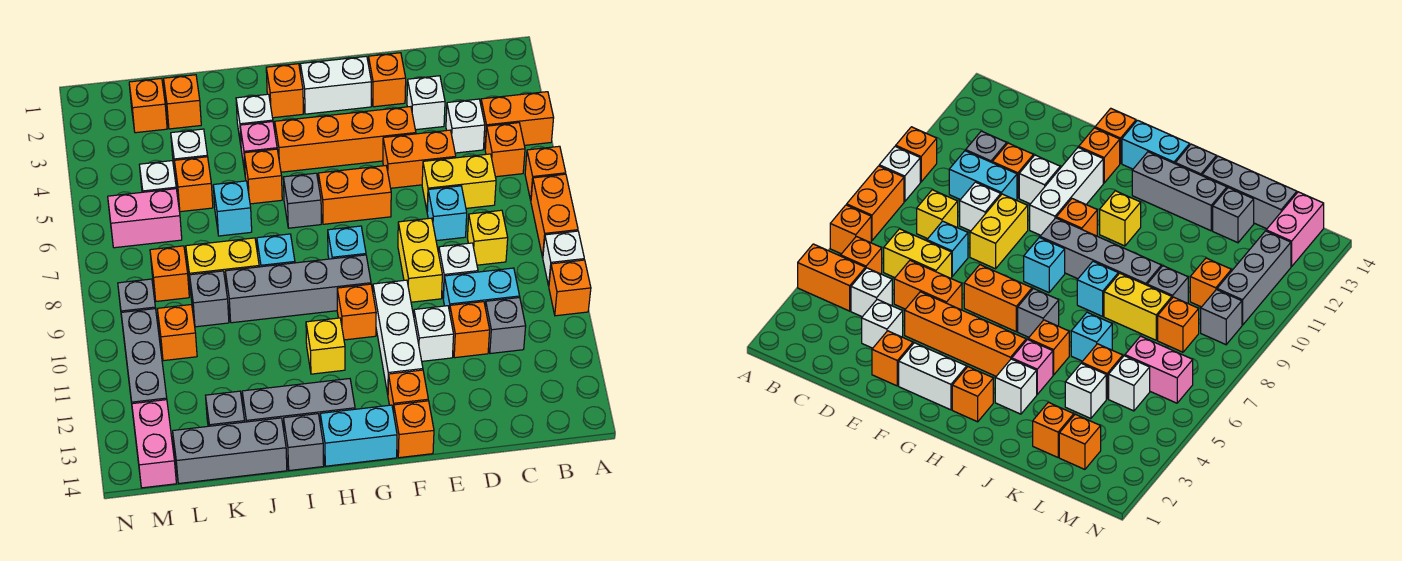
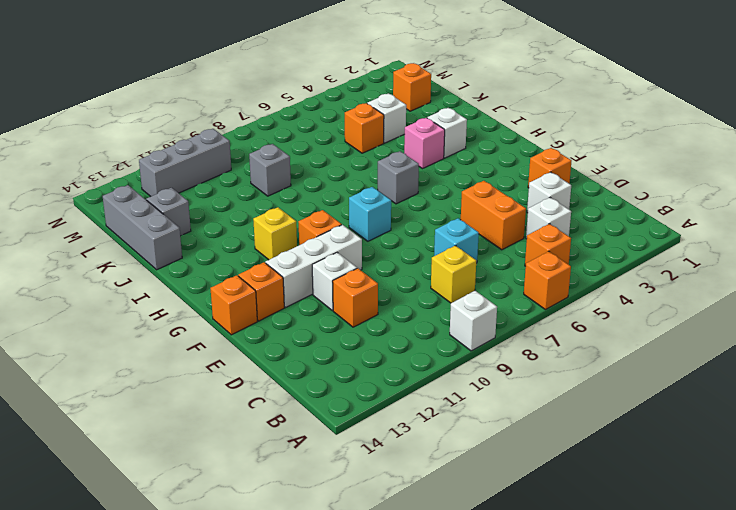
none -> orange brick A4:B4 level 1
none -> orange brick A7:A8 level 1
none -> orange brick A10 level 1
none -> yellow brick C6:D6 level 1

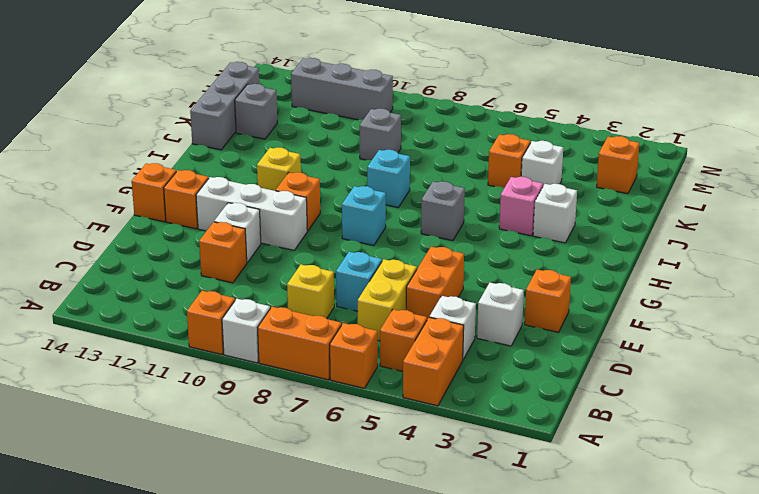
none -> cyan brick C10:D10 level 1
none -> grey brick C11 level 1
none -> white brick D9 level 1
none -> orange brick E4:H4 level 1

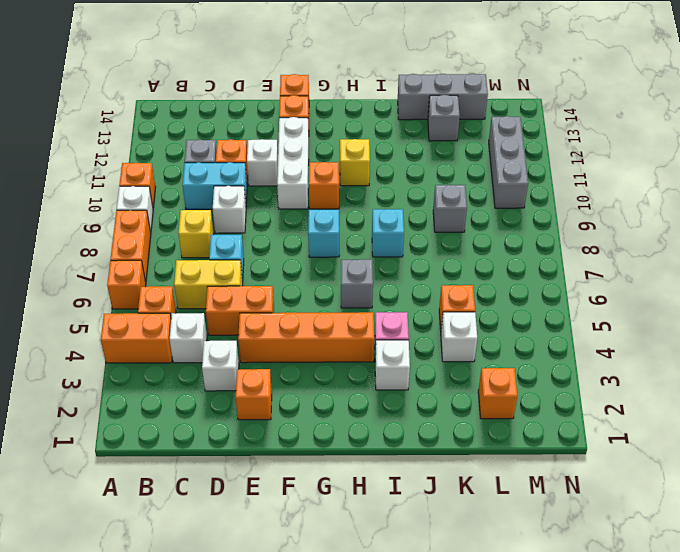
none -> yellow brick E8:E9 level 1
none -> white brick F2:G2 level 1
none -> orange brick F6:G6 level 1
none -> grey brick G9:J9 level 1

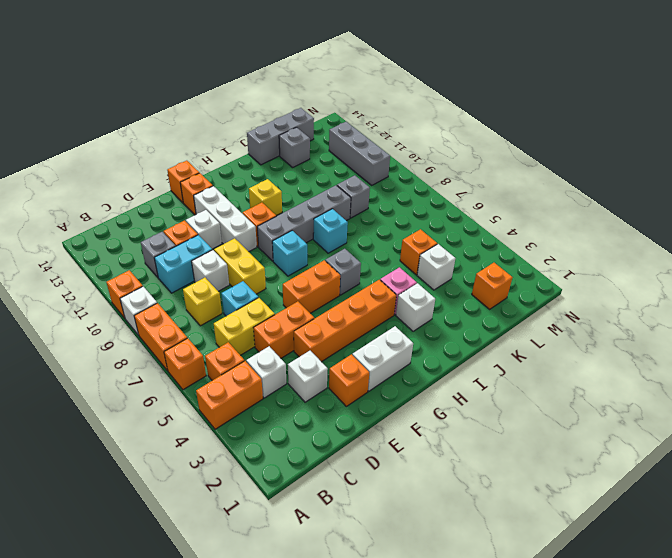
none -> cyan brick G14:H14 level 1
none -> orange brick H2 level 1
none -> grey brick H13:J13 level 1
none -> orange brick I5 level 1

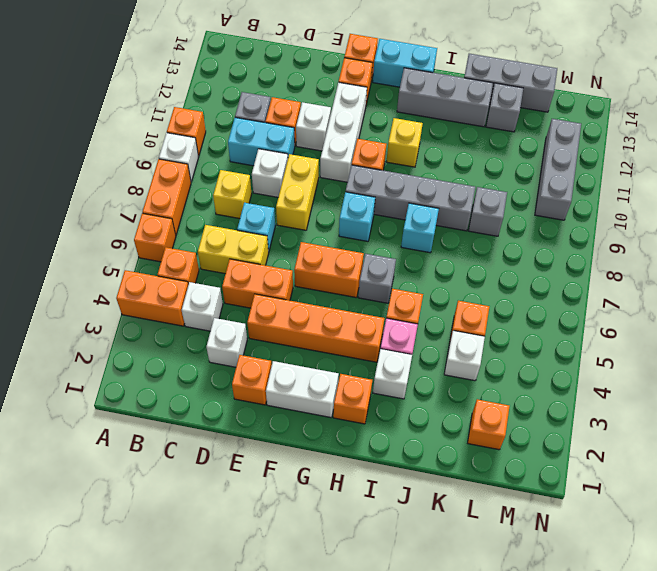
none -> grey brick I14 level 1
none -> cyan brick J6 level 1
none -> yellow brick J8:K8 level 1
none -> orange brick K2 level 1

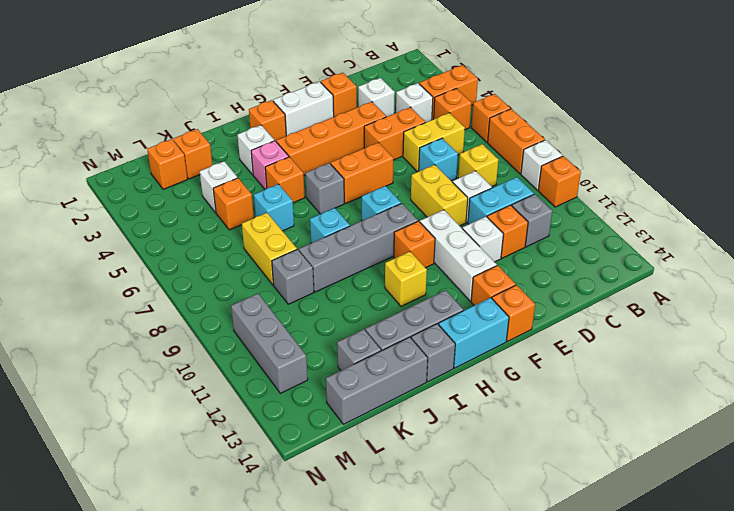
yellow brick K7:K8 level 1 -> yellow brick J8:K8 level 1
none -> white brick L5 level 1
none -> pink brick L6:M6 level 1
none -> orange brick L8 level 1
none -> orange brick L10 level 1

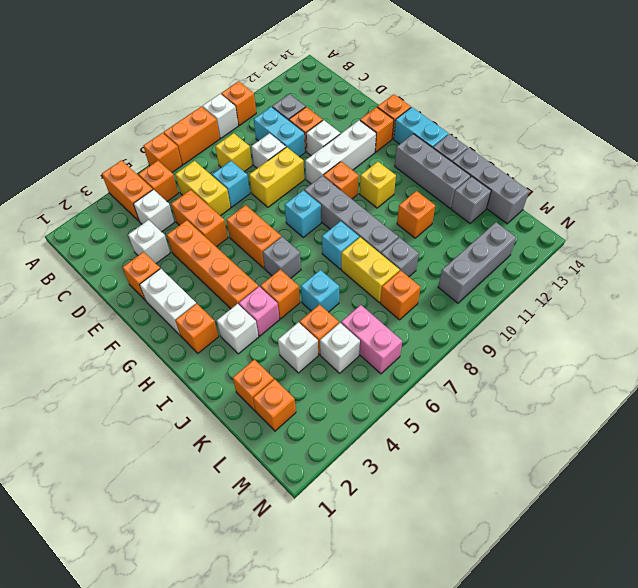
orange brick J11 level 1 -> orange brick L10 level 1
none -> grey brick M9 level 1
none -> pink brick M13:M14 level 1

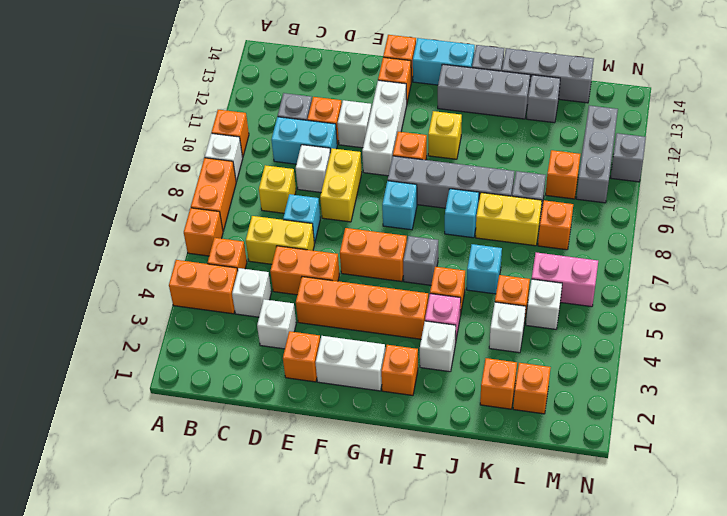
grey brick N11 level 1 -> grey brick M9 level 1
none -> pink brick M13:M14 level 1

